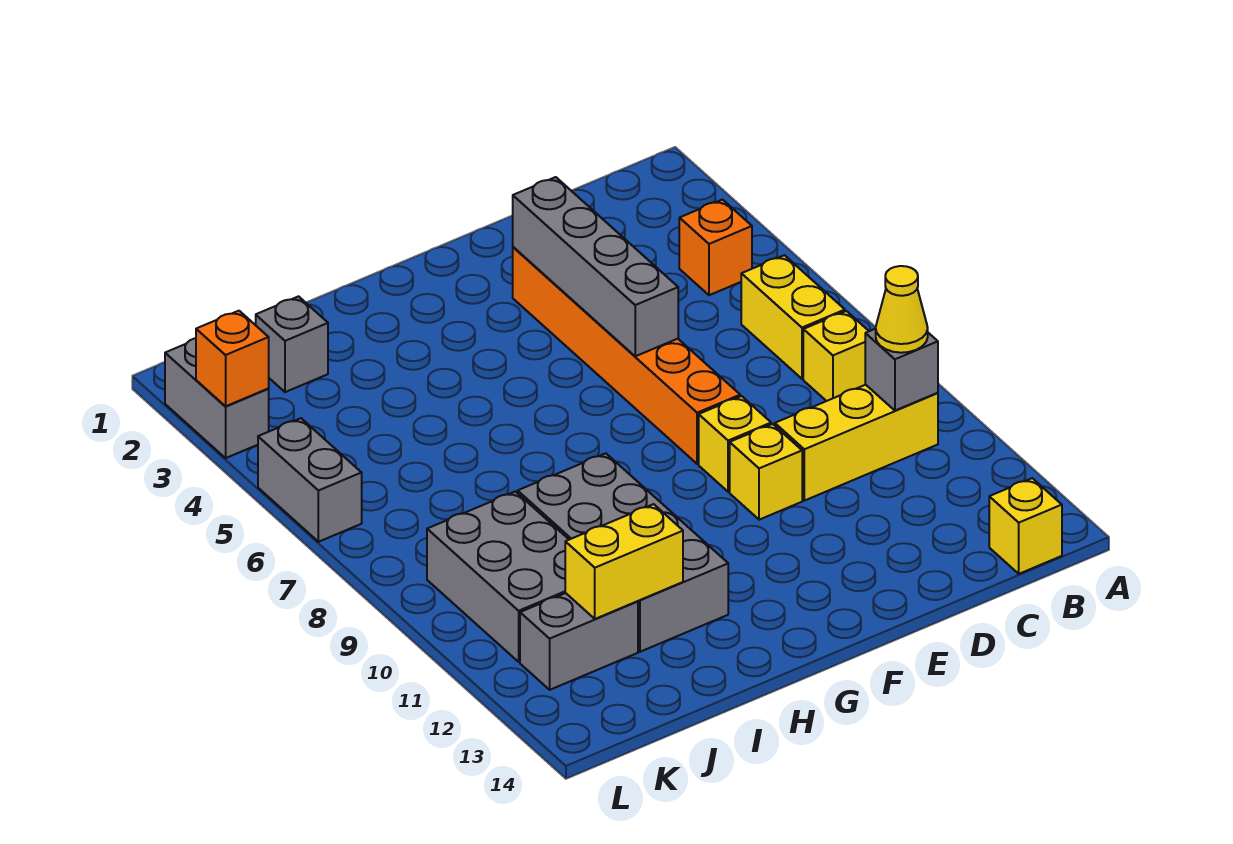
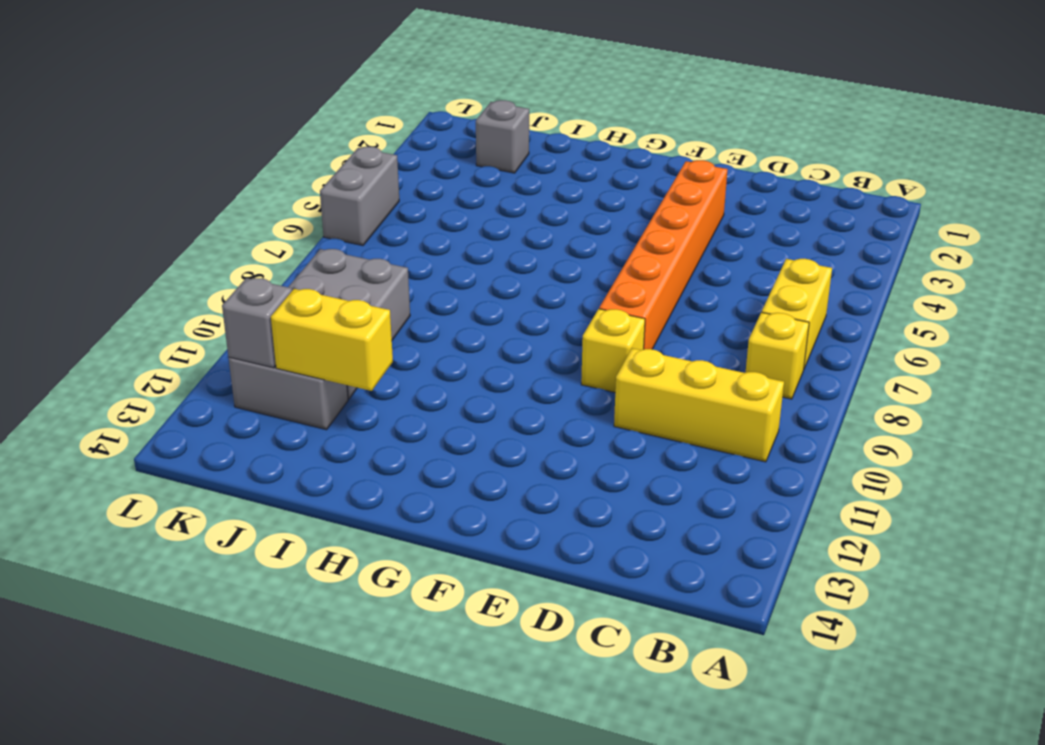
grey brick K12 level 2 -> grey brick B10 level 2
none -> orange brick B4 level 1
none -> yellow brick B14 level 1
none -> yellow brick E10 level 1

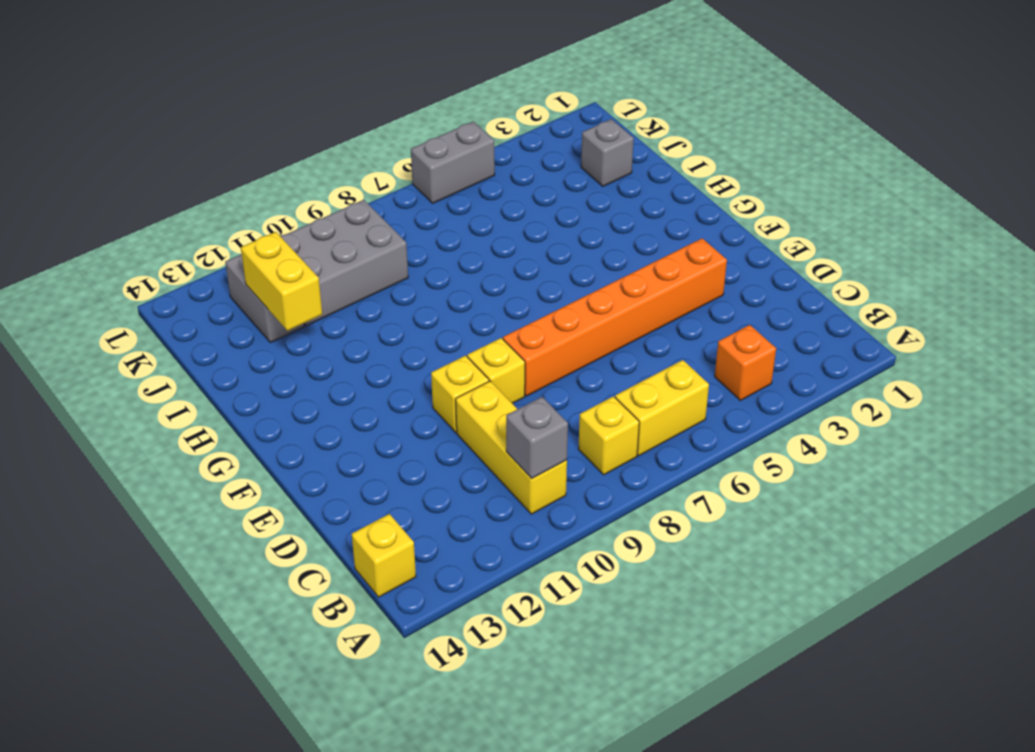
none -> grey brick H9:I12 level 1
none -> grey brick L2:L3 level 1
none -> grey brick E3:E6 level 2

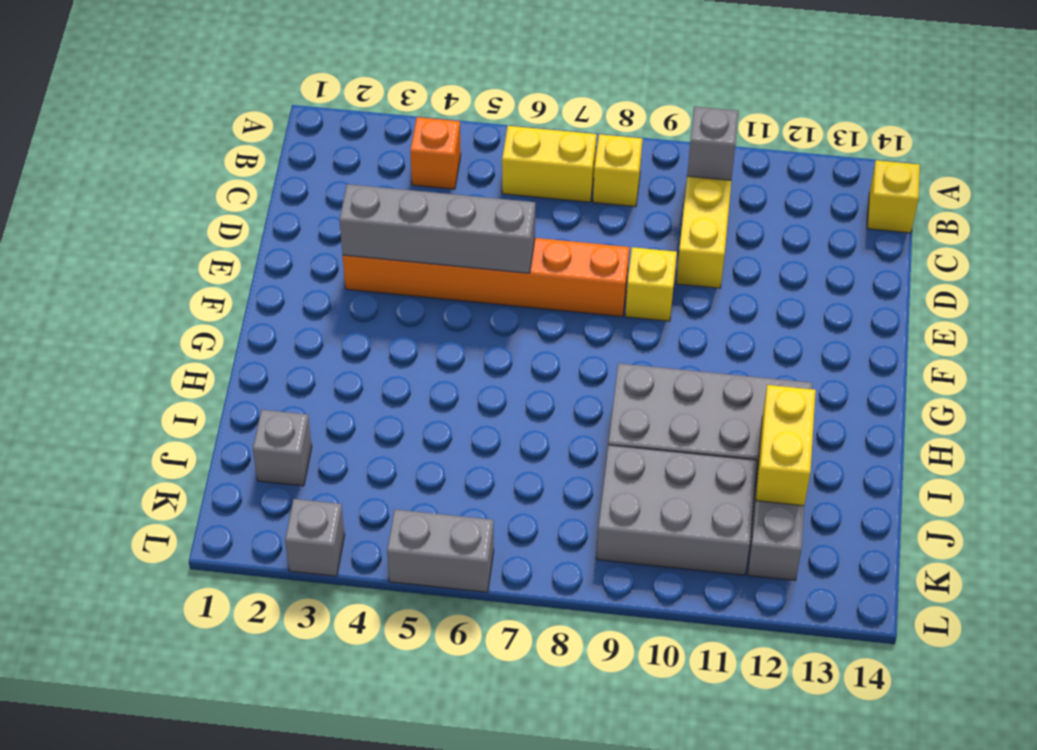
grey brick L3 level 1 -> grey brick L2:L3 level 1
none -> yellow brick E10 level 1
none -> orange brick L3 level 2
none -> yellow cone B10 level 3

